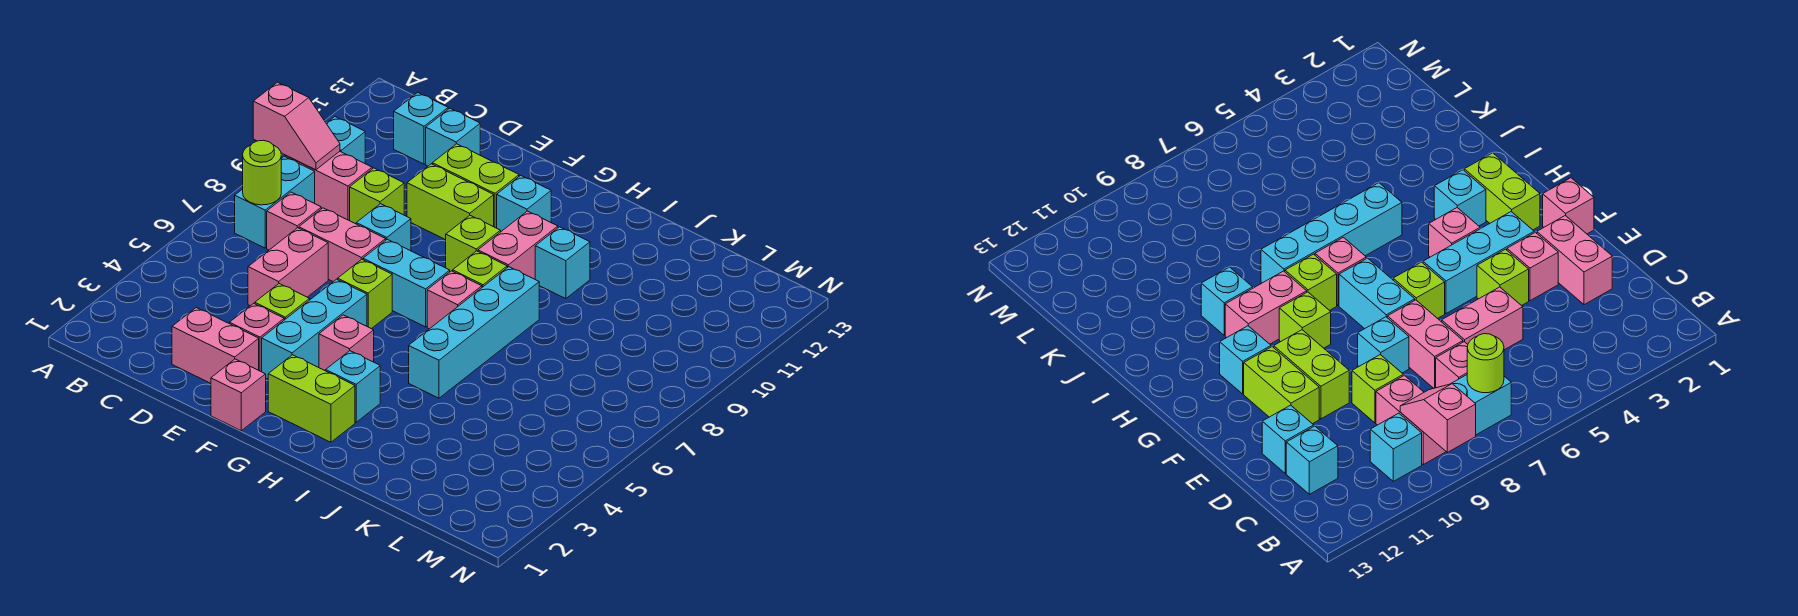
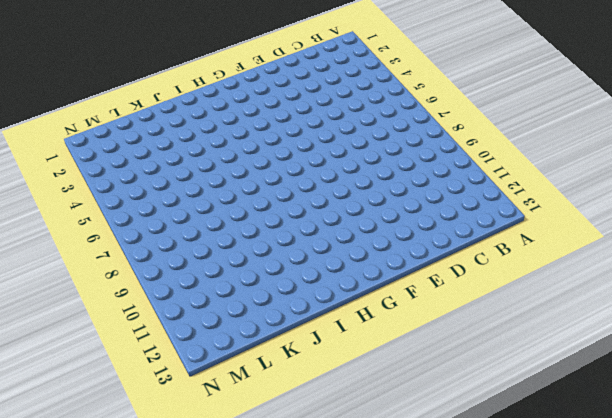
none -> cyan brick B7:B8 level 1
none -> pink brick B9:C9 level 1
none -> cyan brick B10 level 1
none -> pink brick C7 level 1

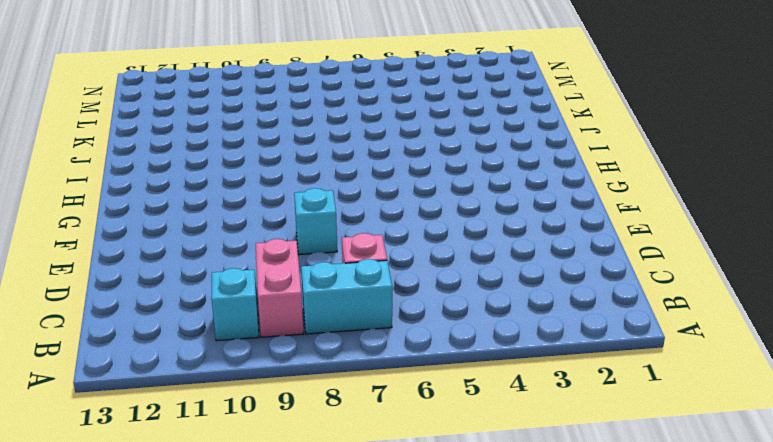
none -> cyan brick C12 level 1
none -> pink brick D2:E2 level 1
none -> pink brick D5:D6 level 1
none -> pink brick D7:E7 level 1

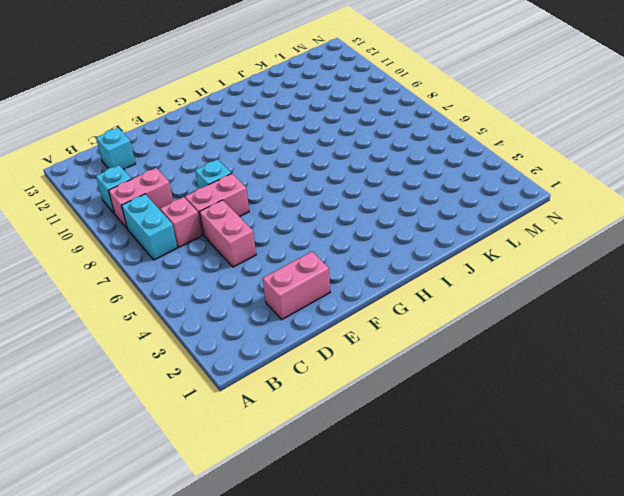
none -> lime brick D9 level 1
none -> cyan brick D12 level 1
none -> pink brick E3 level 1
none -> lime brick E4 level 1

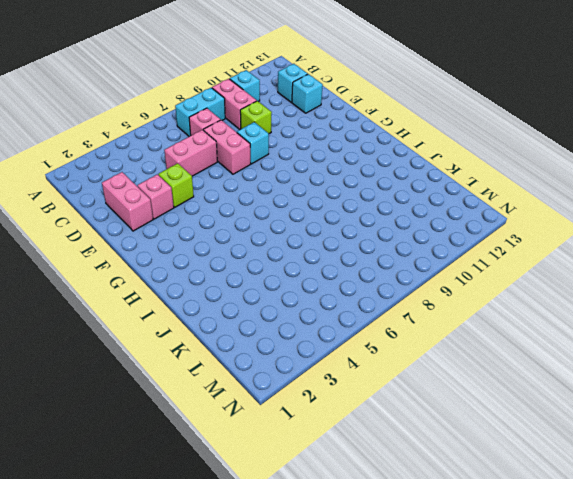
none -> lime brick E10:F10 level 1
none -> lime brick E11:F11 level 1
none -> pink brick F1 level 1
none -> cyan brick F3:F5 level 1

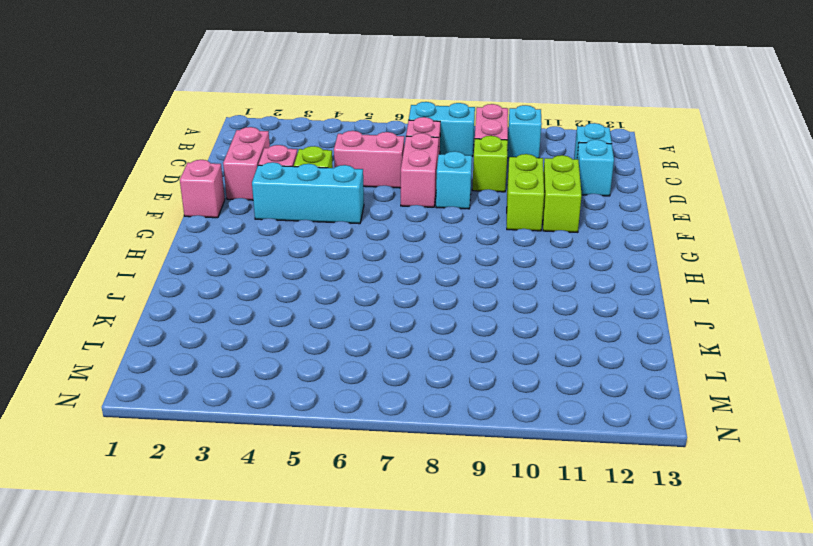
none -> lime brick F6 level 1
none -> cyan brick F7:G7 level 1
none -> lime brick G2:H2 level 1
none -> pink brick G4 level 1

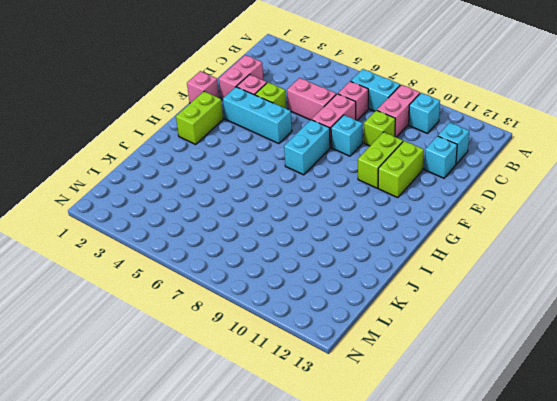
none -> lime brick F6 level 1
none -> pink brick G4 level 1
none -> lime brick G9 level 1
none -> cyan brick G11 level 1

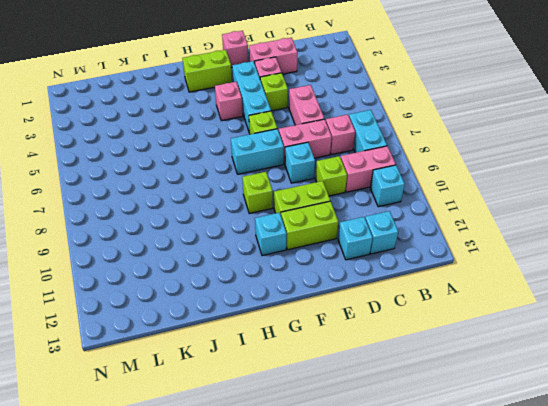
none -> cyan brick H3 level 1
none -> pink brick H7 level 1
none -> lime brick H8 level 1
none -> pink brick H9:H10 level 1

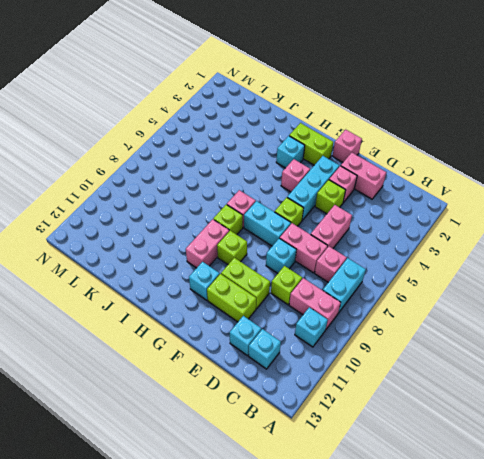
none -> cyan brick I5:I8 level 1
none -> cyan brick I10 level 1
none -> pink slope A9:B9 level 2 top A
none -> lime round brick B7 level 2

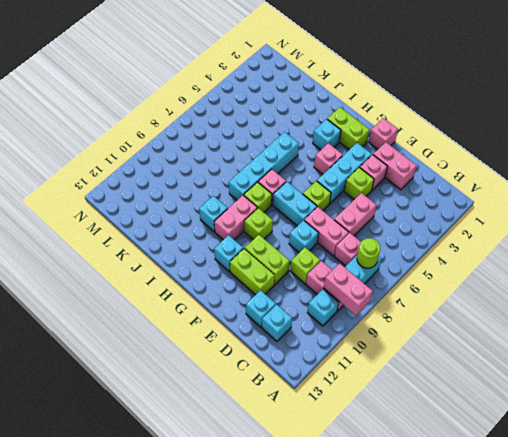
pink brick A9:B9 level 2 -> pink slope A9:B9 level 2 top A

